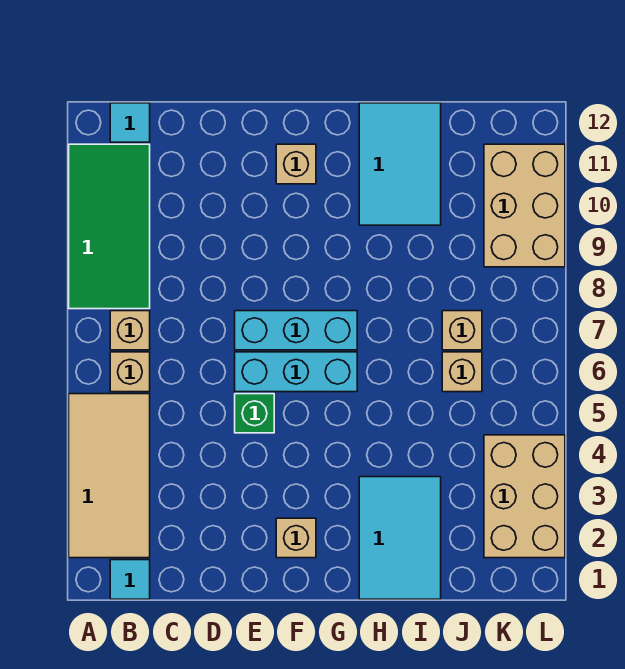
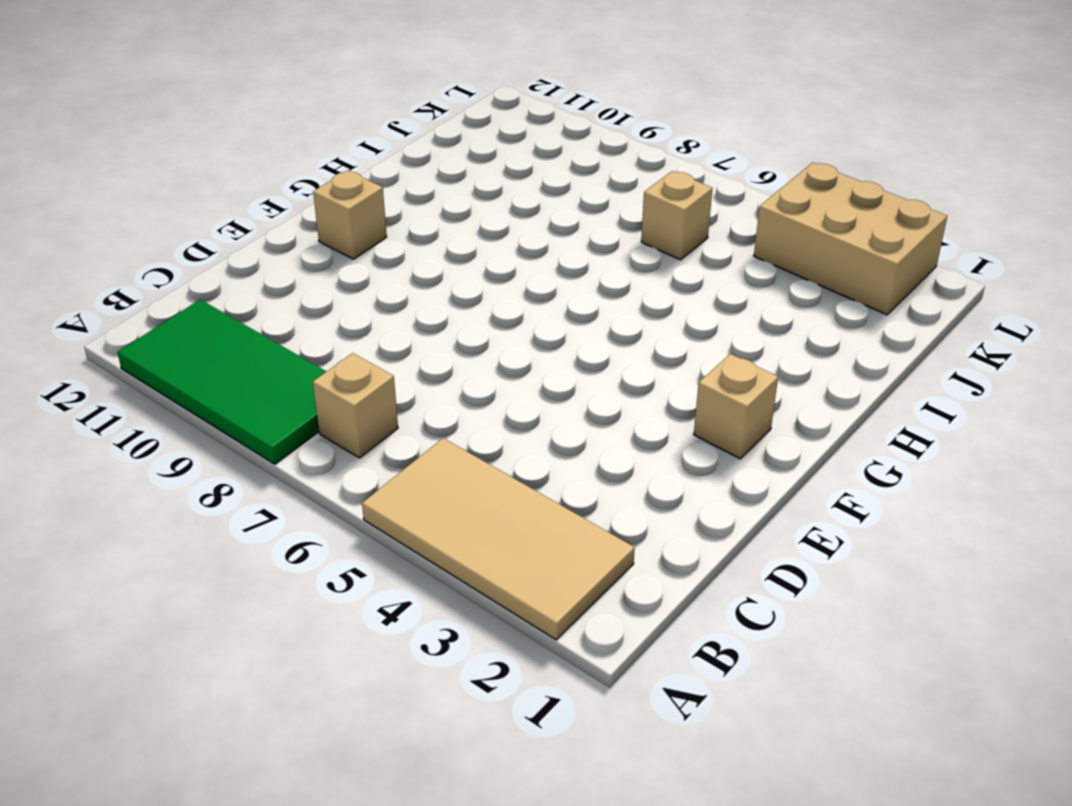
none -> cyan tile B1 level 1
none -> tan brick B6 level 1
none -> cyan tile B12 level 1

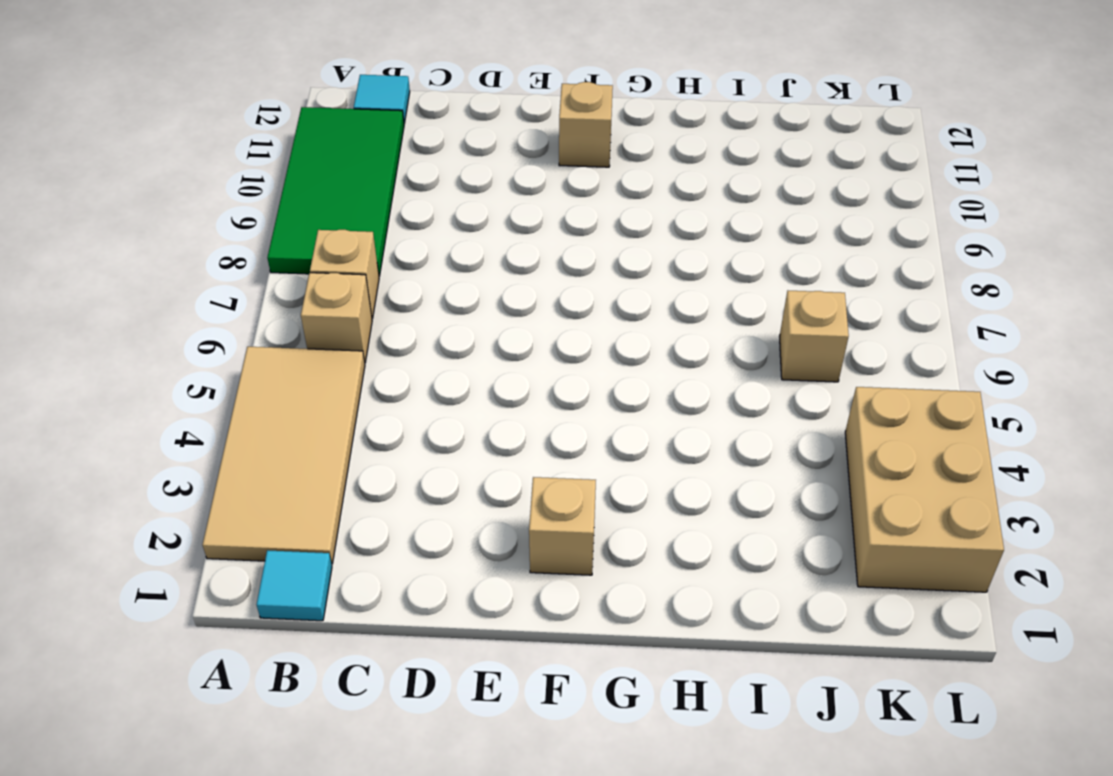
none -> green brick E5 level 1
none -> cyan brick E6:G6 level 1
none -> cyan brick E7:G7 level 1

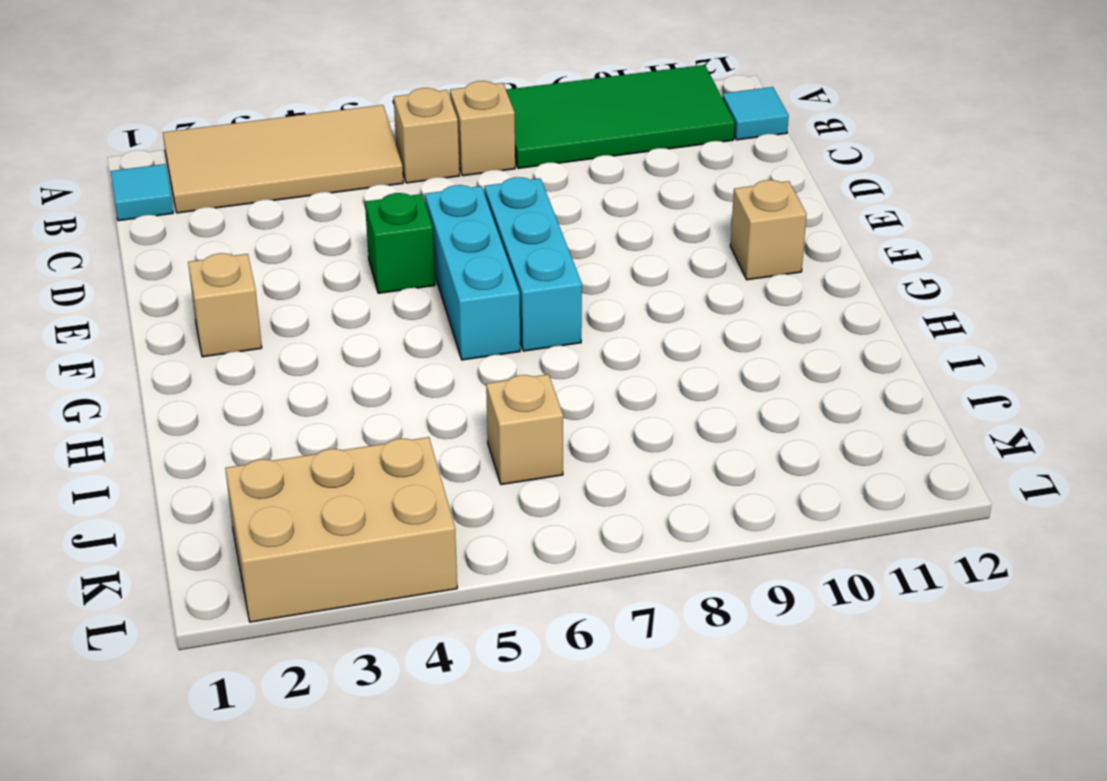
none -> cyan tile H1:I3 level 1
none -> cyan tile H10:I12 level 1
none -> tan brick J7 level 1

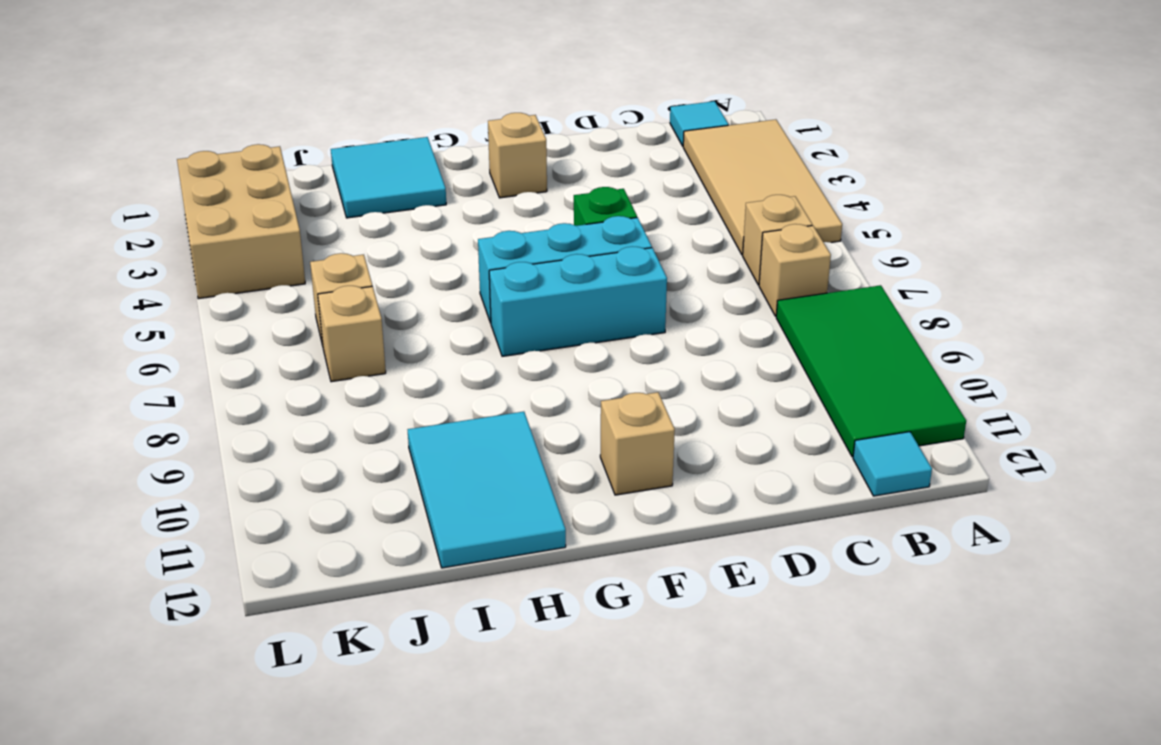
cyan tile H1:I2 level 1 -> cyan tile H1:I3 level 1
none -> tan brick K9:L11 level 1

